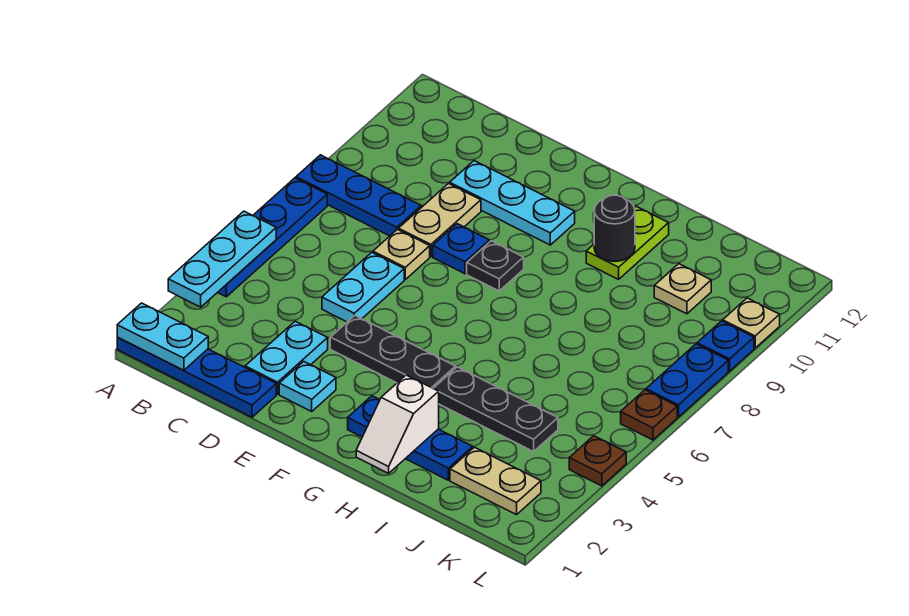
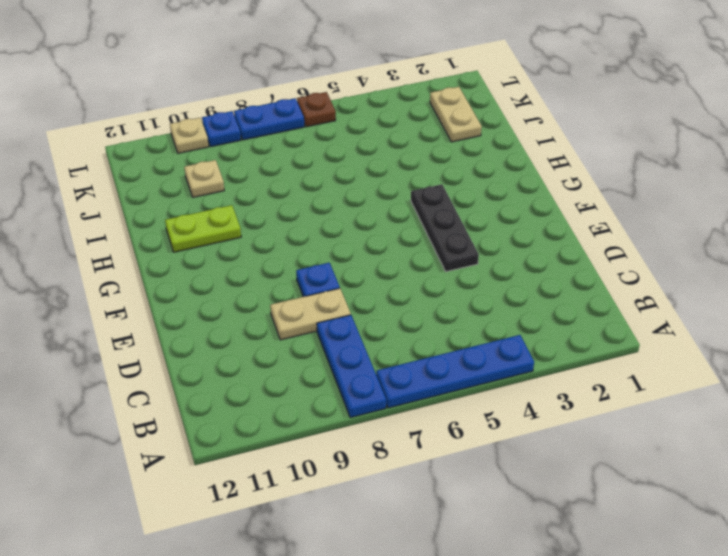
none -> blue plate A1:D1 level 1
none -> cyan plate D2:D3 level 1
none -> cyan plate D5:D6 level 1

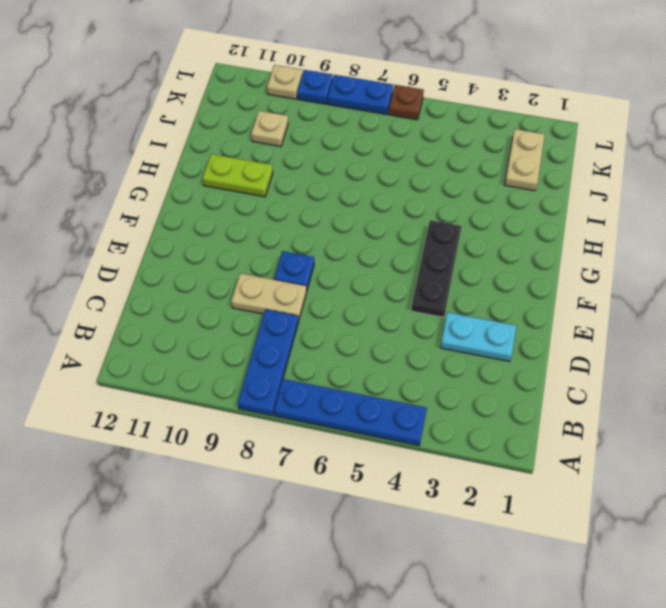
none -> blue plate A1:D1 level 1
none -> cyan plate D5:D6 level 1
none -> tan plate D7 level 1

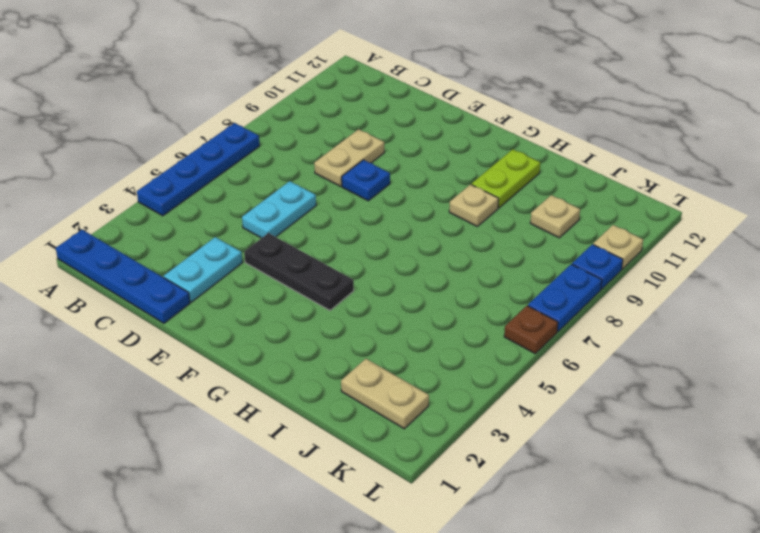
tan plate H9 level 1 -> tan plate D7 level 1
none -> blue plate A8:C8 level 1
none -> cyan plate D10:F10 level 1
none -> cyan plate E2 level 1

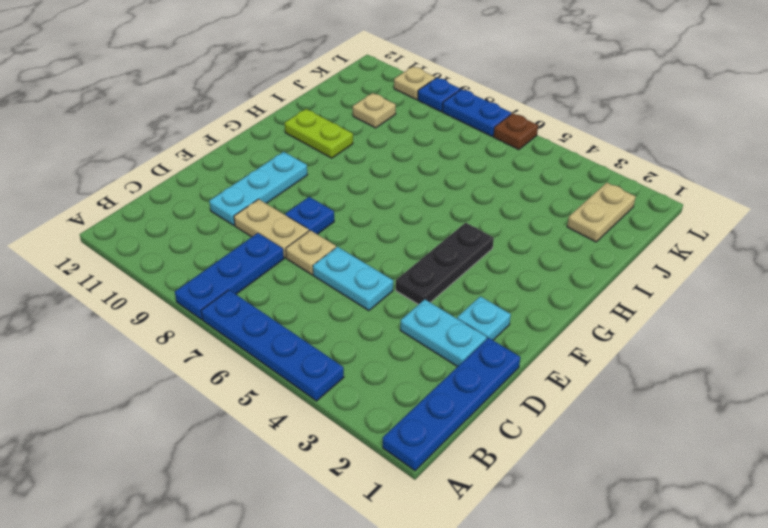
none -> black plate F8 level 1
none -> blue plate G2:I2 level 1
none -> black plate H4:J4 level 1

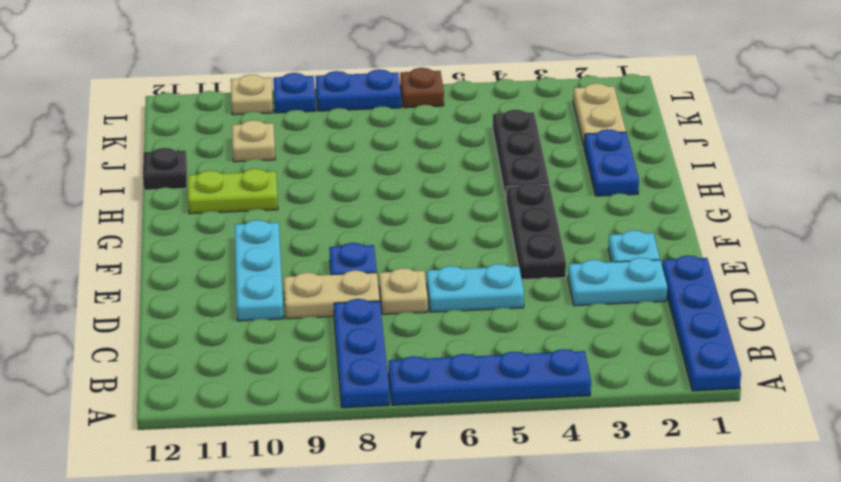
blue plate H2:I2 level 1 -> blue plate G2:I2 level 1
black plate I12 level 1 -> black plate F8 level 1
none -> brown plate L4 level 1
none -> cyan plate A1:B1 level 2
none -> cyan plate A3:A5 level 2

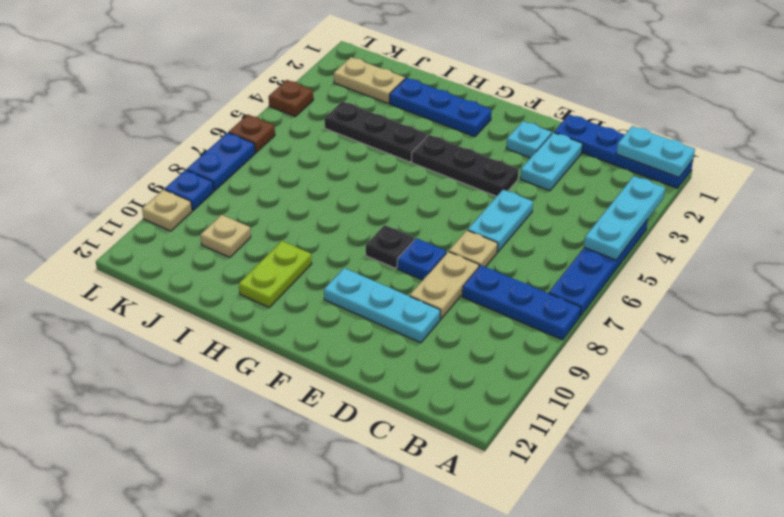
none -> white slope H1:H2 level 2 top 2
none -> black round brick H10 level 2

